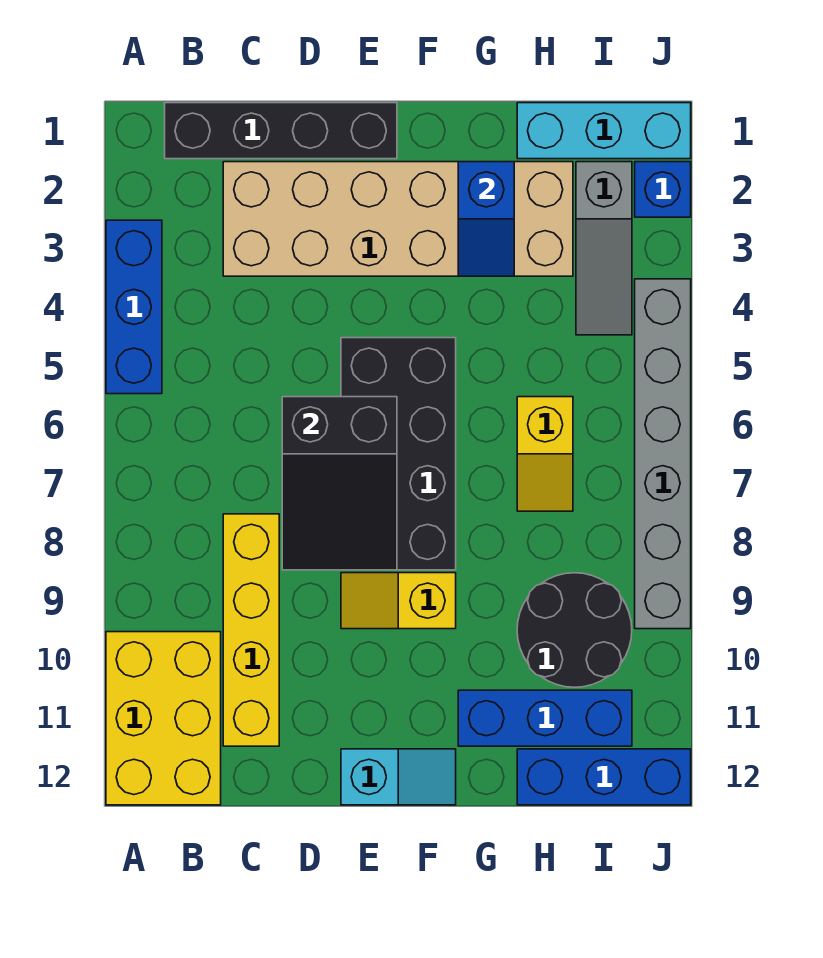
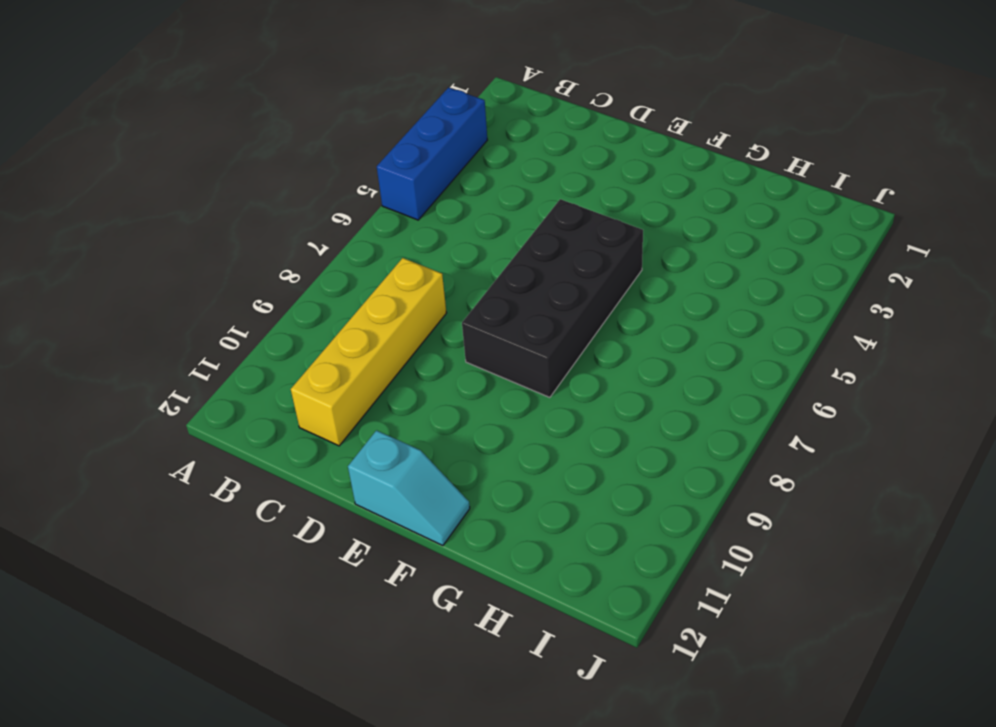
none -> yellow brick A10:B12 level 1
none -> black brick B1:E1 level 1
none -> tan brick C2:H3 level 1

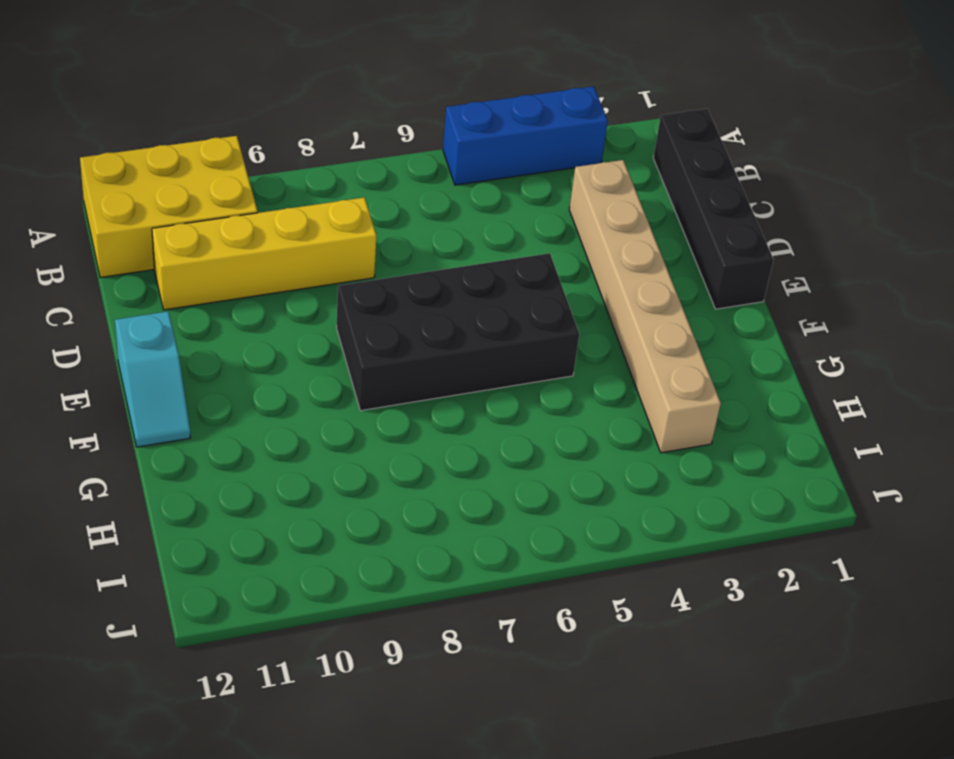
tan brick C3:H3 level 1 -> tan brick C2:H3 level 1
none -> yellow slope E9:F9 level 1 top F
none -> blue brick G11:I11 level 1
none -> cyan brick H1:J1 level 1

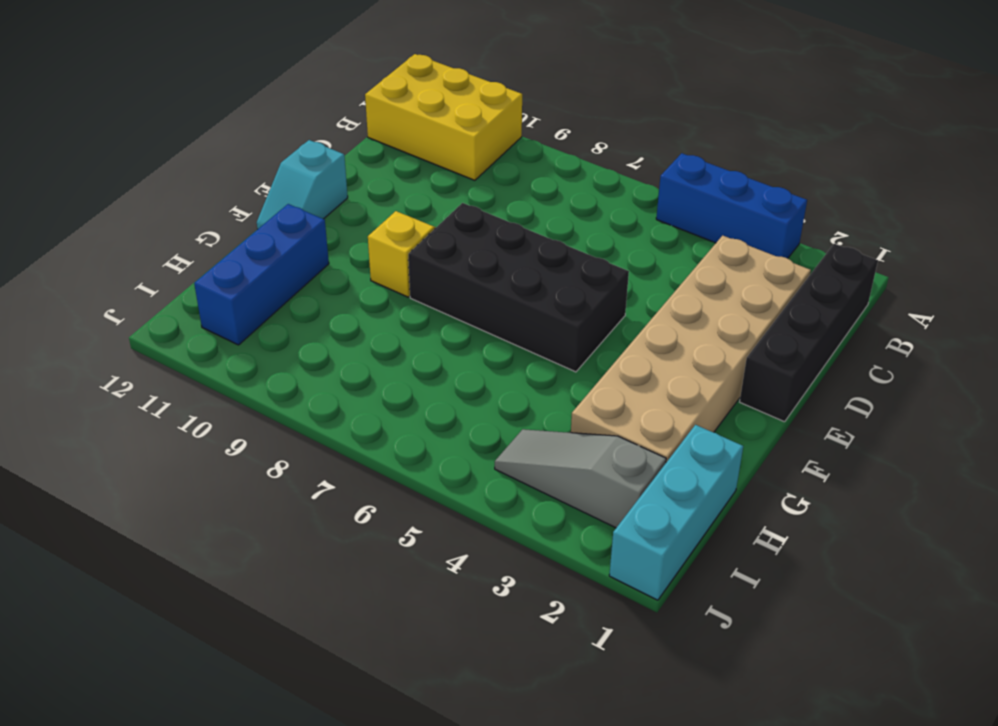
none -> yellow brick C8:C11 level 1
none -> yellow slope H6:H7 level 1 top 6
none -> black round brick H9:I10 level 1

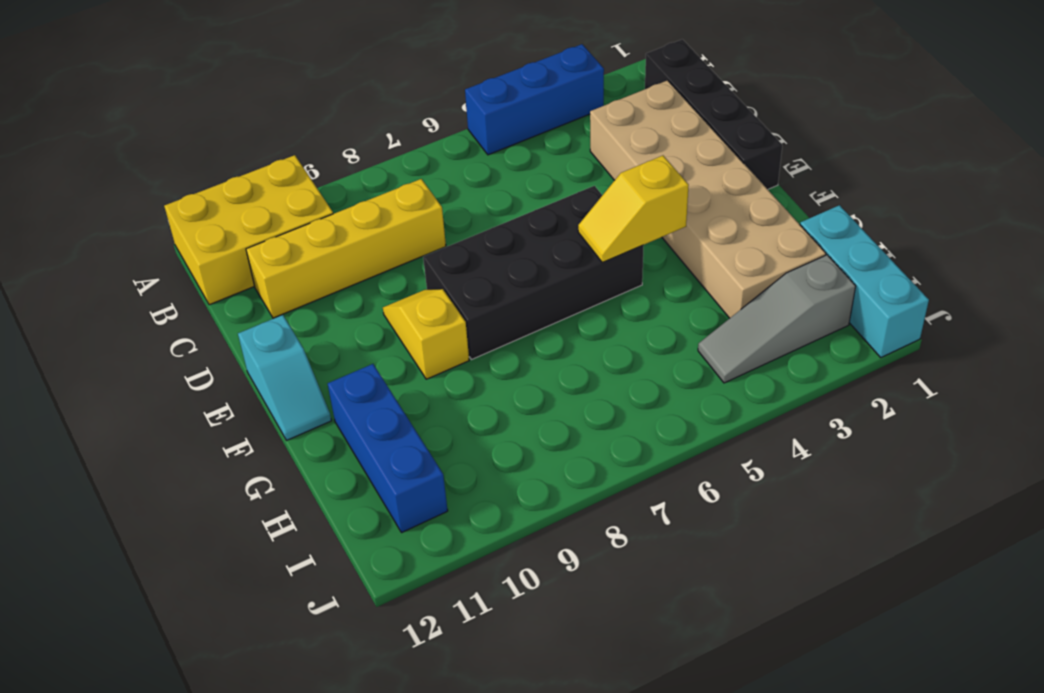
yellow slope F4:F5 level 2 top 4 -> yellow slope H6:H7 level 1 top 6
none -> black round brick H9:I10 level 1
none -> blue brick H12:J12 level 1
none -> blue brick J2 level 1

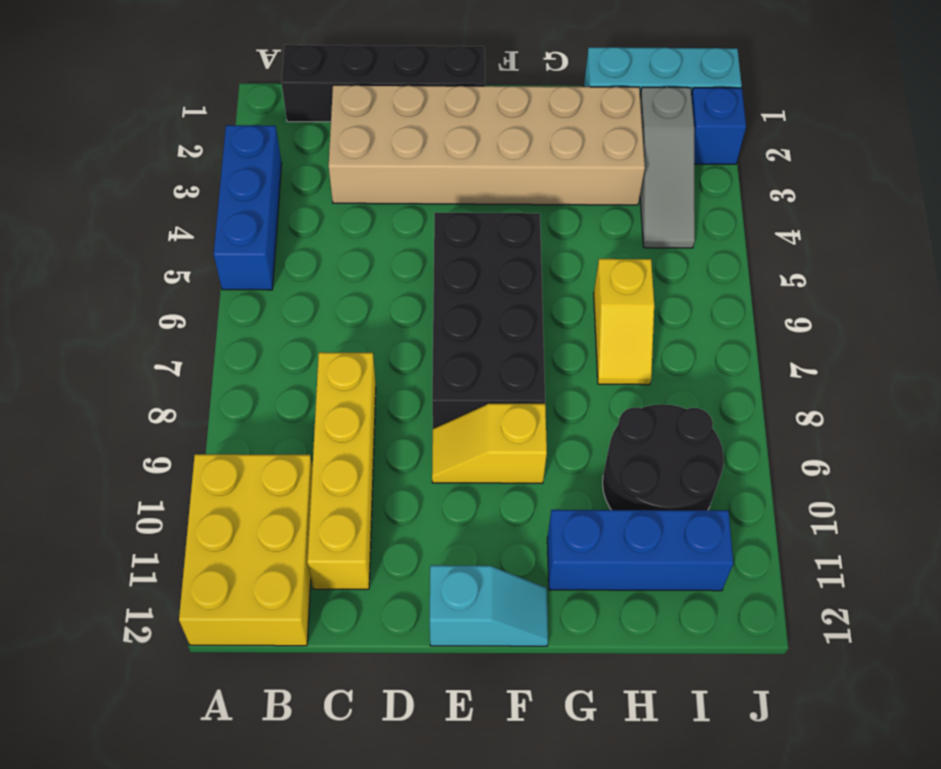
none -> blue brick H12:J12 level 1
none -> grey brick J4:J9 level 1
none -> black slope D6:E8 level 2 top 6

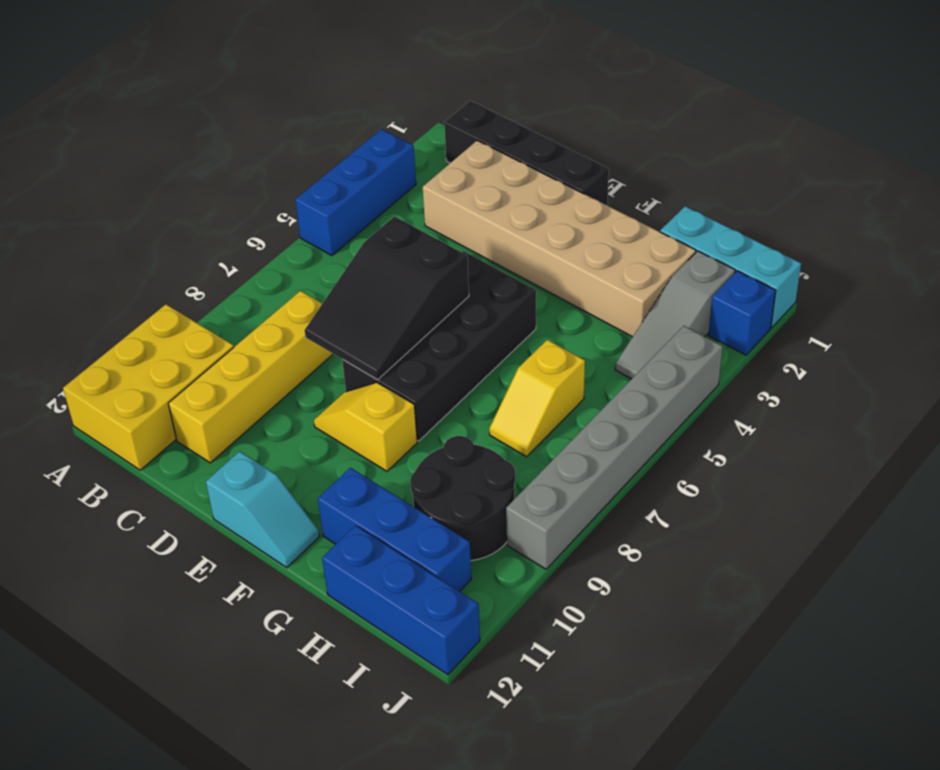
none -> blue slope G2:G3 level 2 top 2

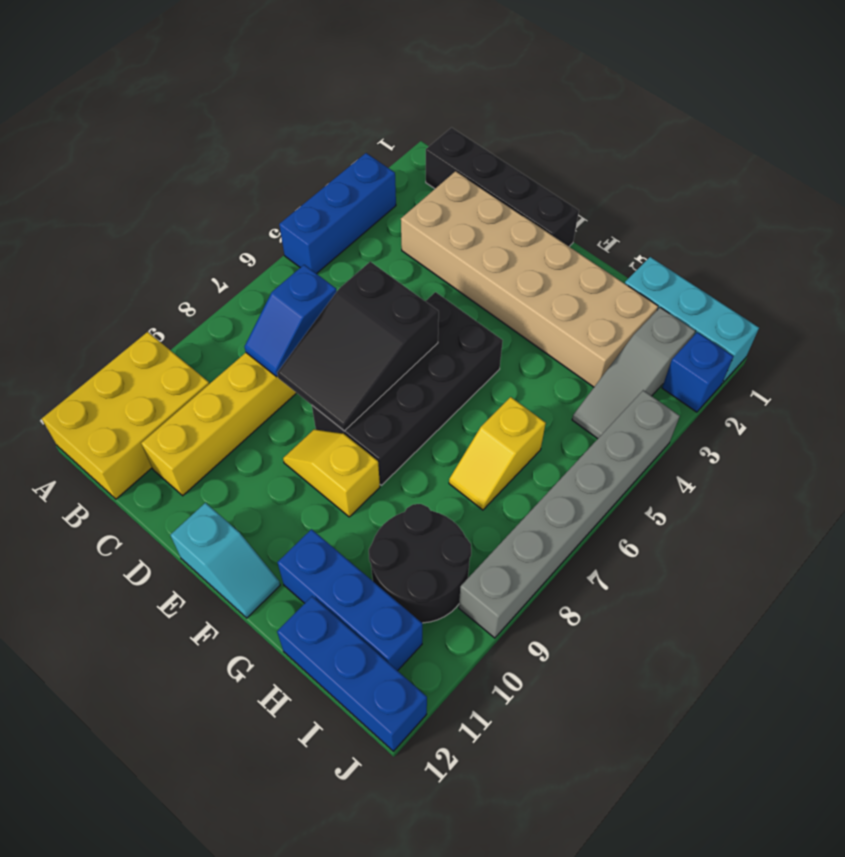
blue slope C7:C8 level 2 top 7 -> blue slope G2:G3 level 2 top 2

